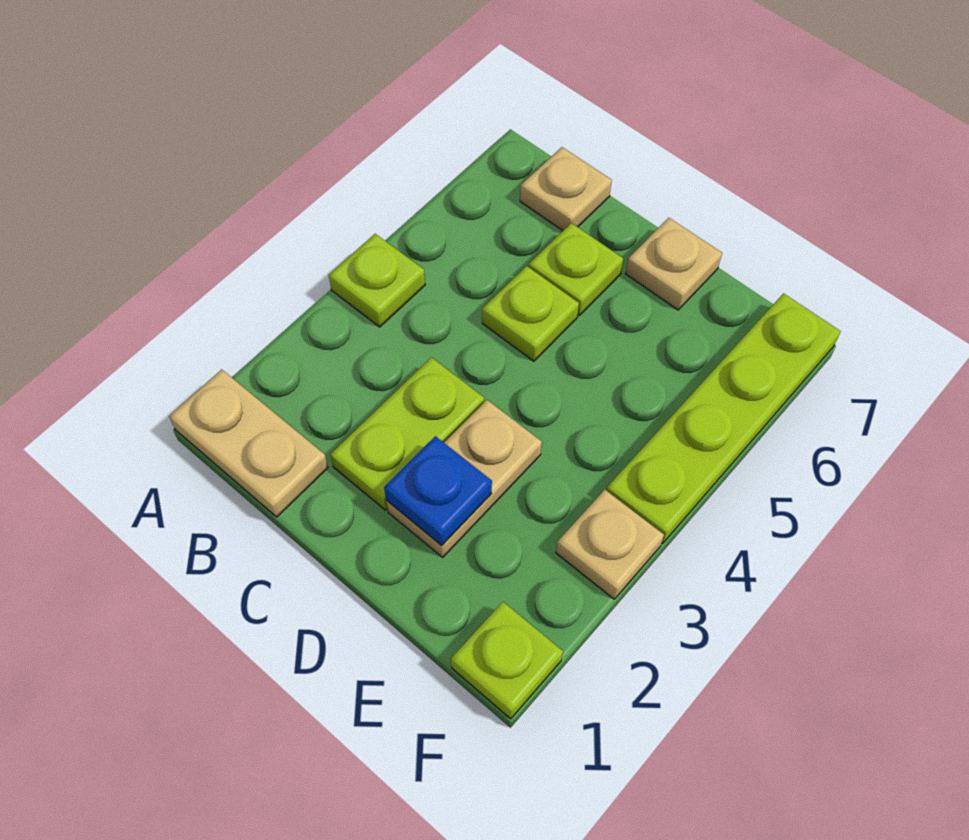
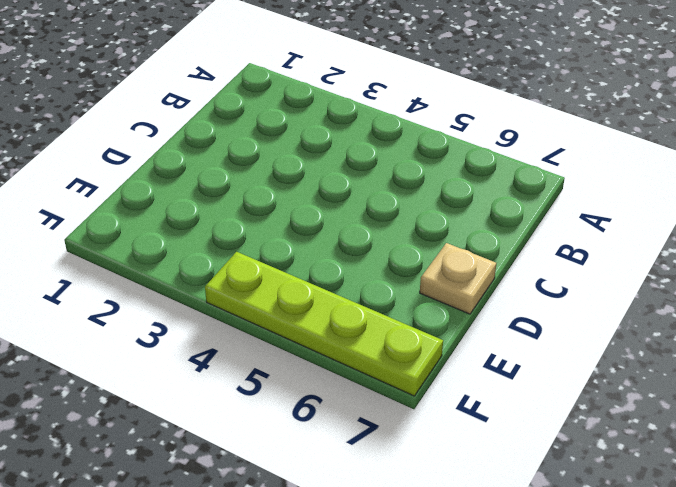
none -> tan plate A1:B1 level 1
none -> lime plate A4 level 1
none -> tan plate B7 level 1

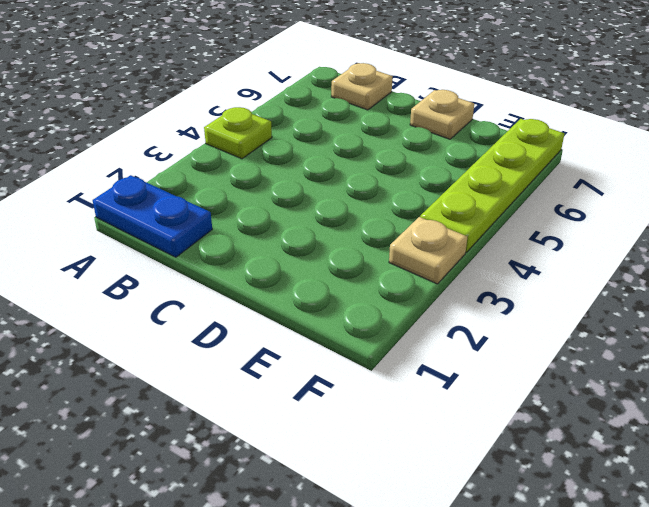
blue plate A1:B1 level 1 -> tan plate A1:B1 level 1
none -> lime plate C2:C3 level 1
none -> lime plate C5 level 1
none -> lime plate C6 level 1

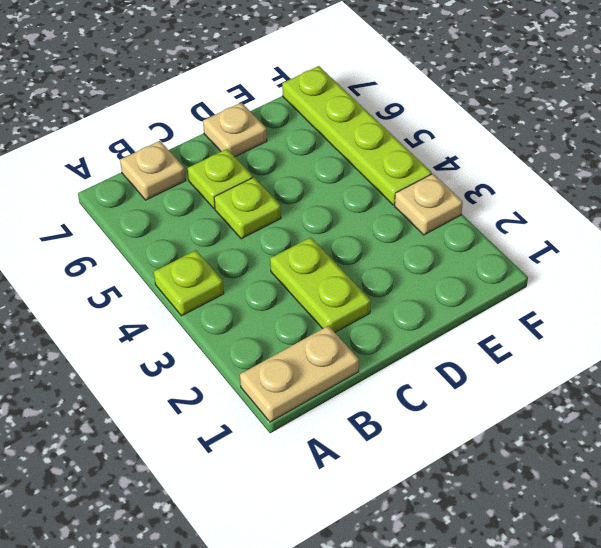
none -> tan plate D2:D3 level 1
none -> lime plate F1 level 1
none -> blue plate D2 level 2

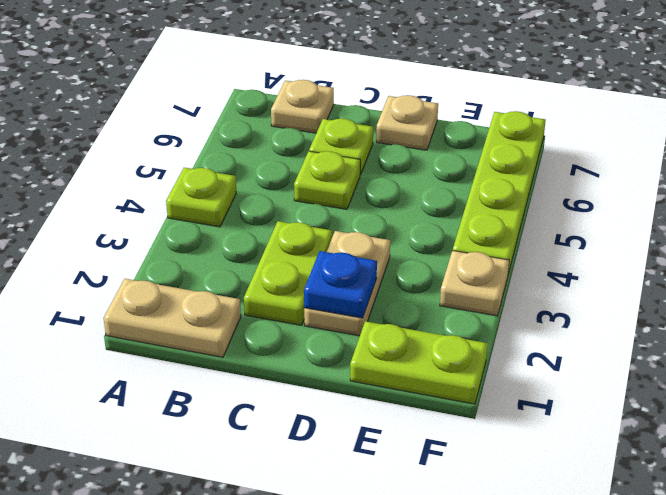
lime plate E1:F1 level 1 -> lime plate F1 level 1

